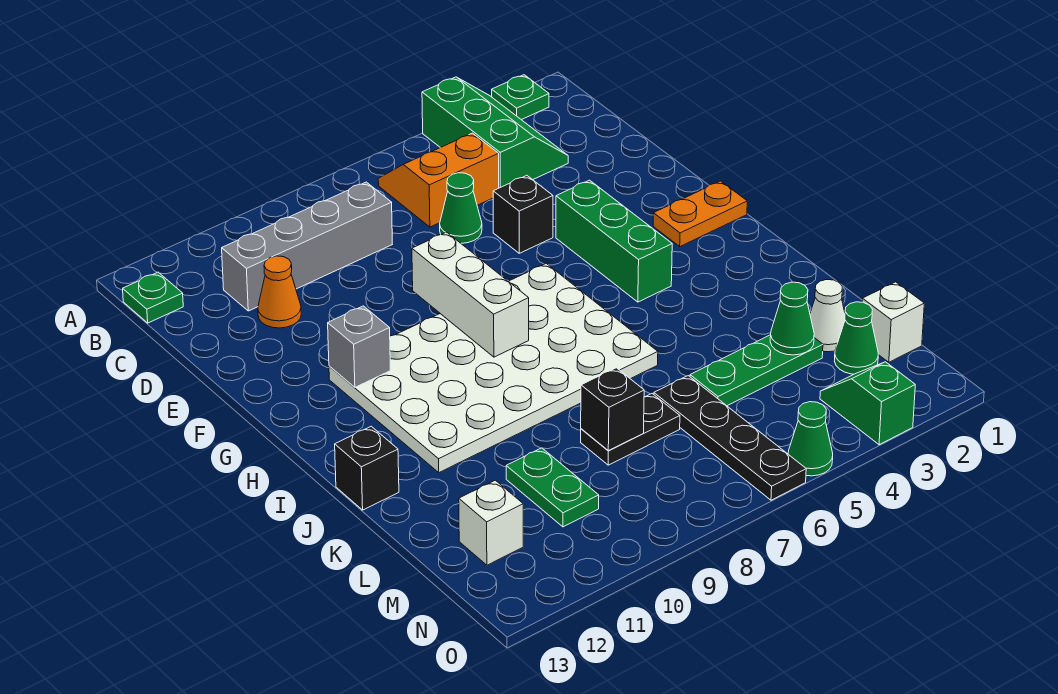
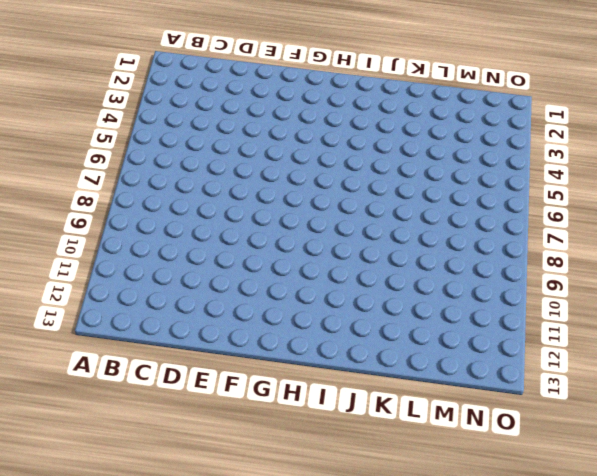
none -> green plate A2 level 1
none -> green slope A3:C4 level 1 top 4
none -> orange slope B5:C6 level 1 top C

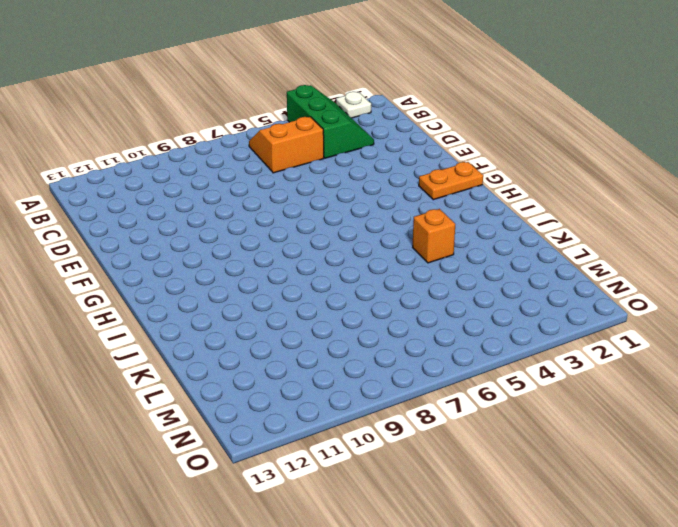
white plate A2 level 1 -> green plate A2 level 1
orange brick J4 level 1 -> none
none -> green plate B13 level 1
none -> grey brick C8:C11 level 1
none -> green cone D6 level 1

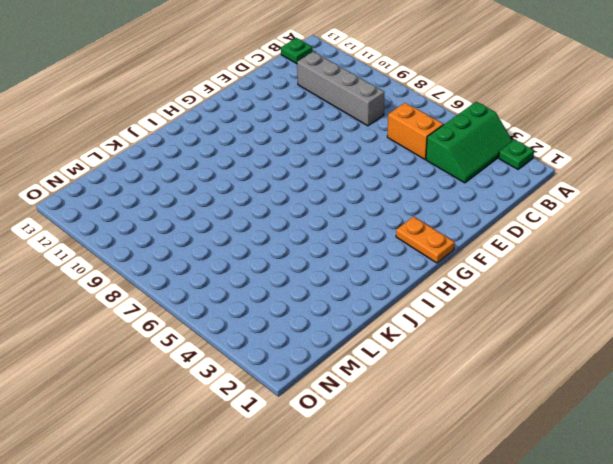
none -> green cone D6 level 1
none -> orange cone D11 level 1
none -> black brick E5 level 1

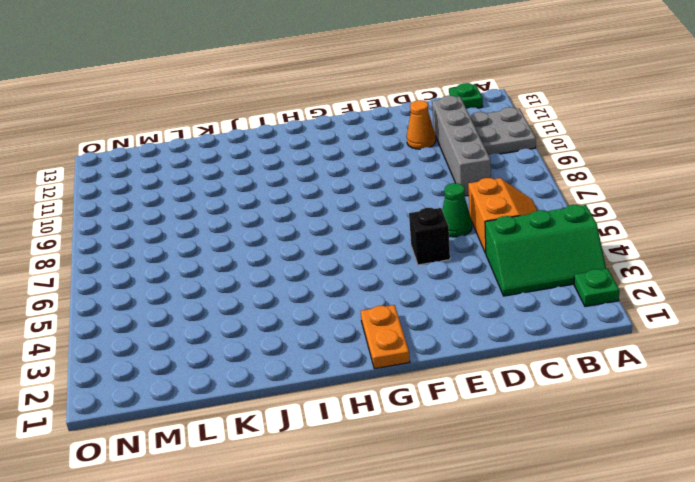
grey plate A10:B11 level 1 -> none
none -> green brick F4:H4 level 1
none -> white plate G6:J11 level 1
none -> black brick J13 level 1

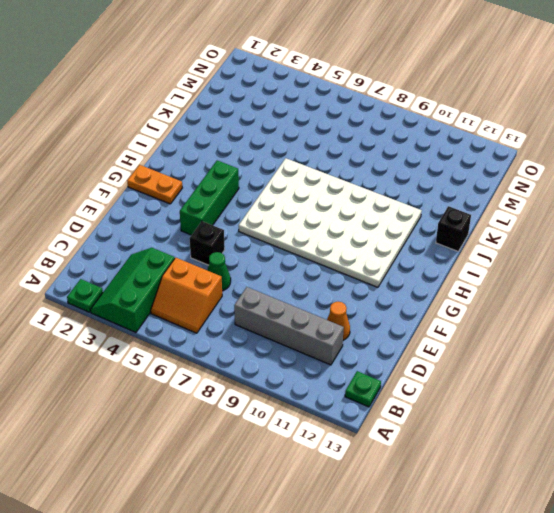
none -> white cone L2 level 1
none -> green plate L3:L5 level 1
none -> black plate L6:O6 level 1

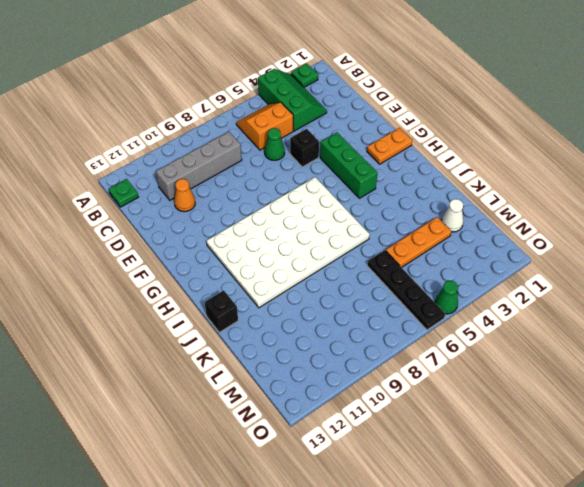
orange plate L3:L5 level 1 -> green plate L3:L5 level 1
none -> black plate L7:L8 level 1
none -> green plate L10:M10 level 1
none -> white brick M1 level 1

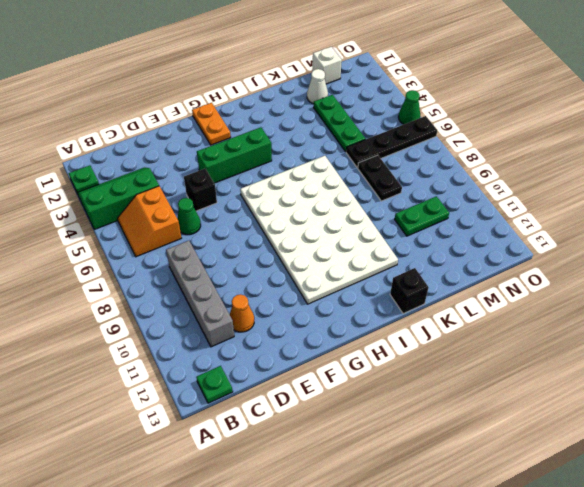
none -> green cone M2 level 1
none -> white brick M12 level 1
none -> green slope N3:O3 level 1 top O

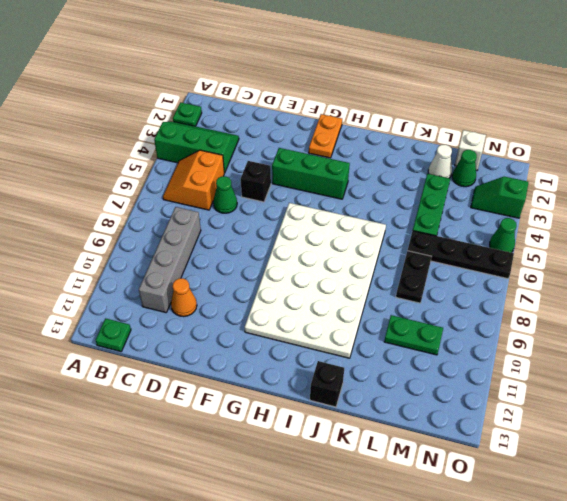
none -> white brick M12 level 1
none -> white brick F8:H8 level 2
none -> grey brick G11 level 2

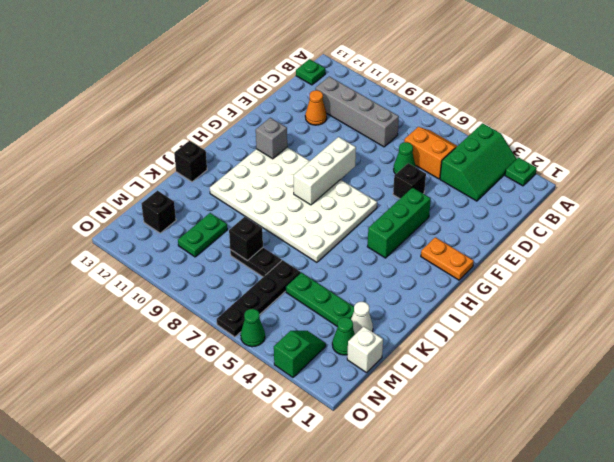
black brick M12 level 1 -> white brick M12 level 1
none -> green cone L3 level 2

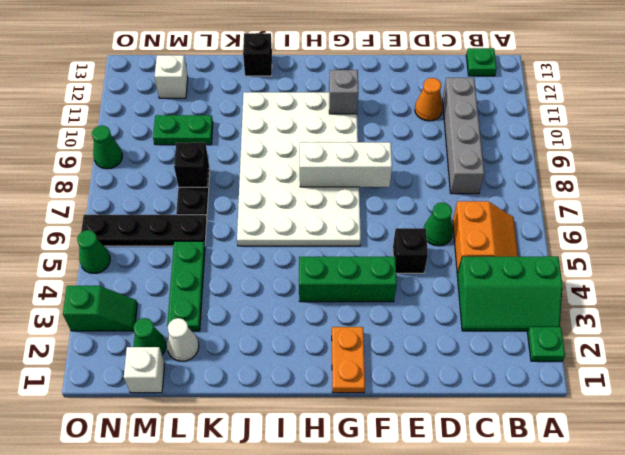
green cone O9 level 1 -> green cone L3 level 2

